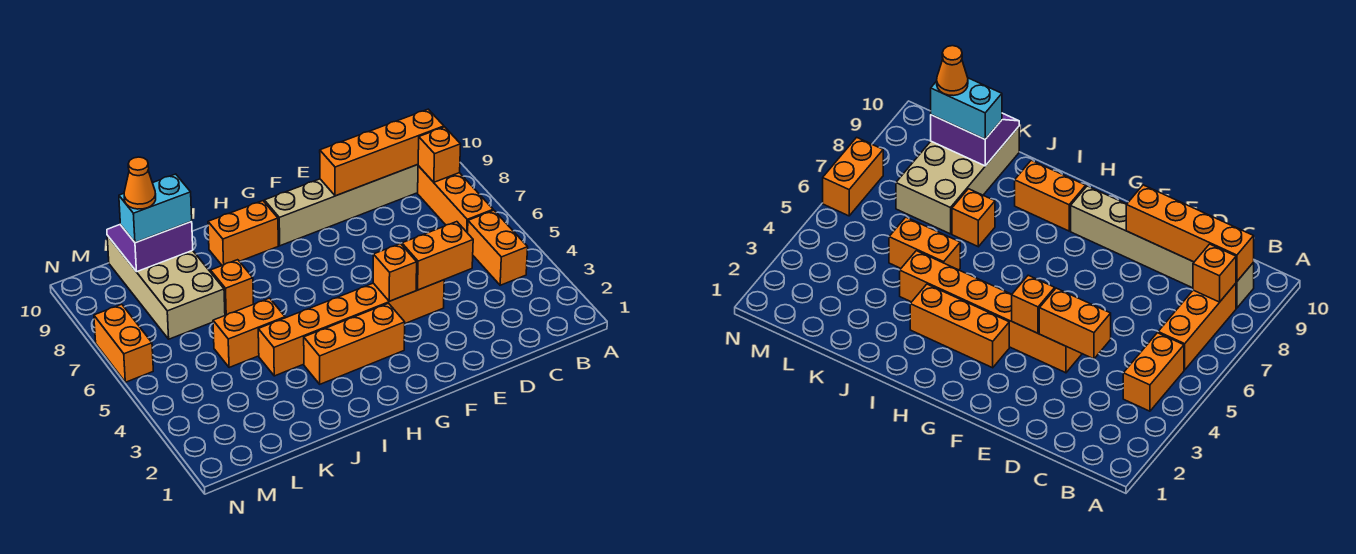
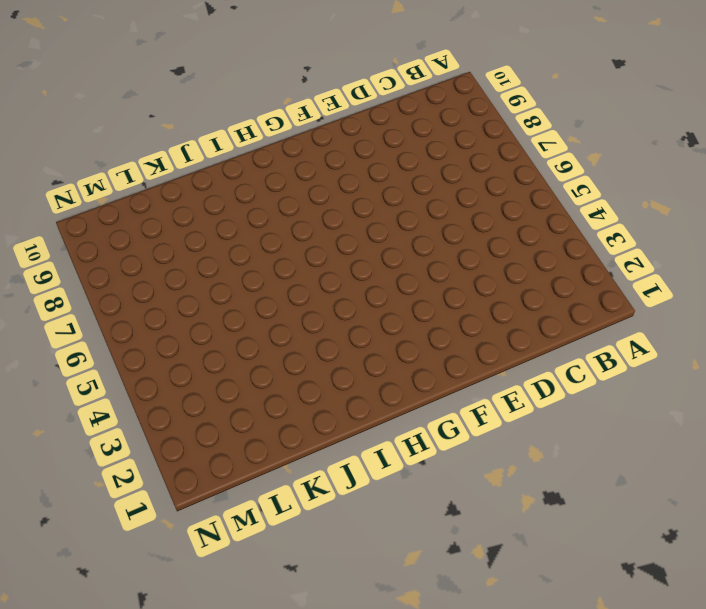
none -> orange brick B4:B5 level 1
none -> orange brick B6:B8 level 1
none -> tan brick B9:G9 level 1

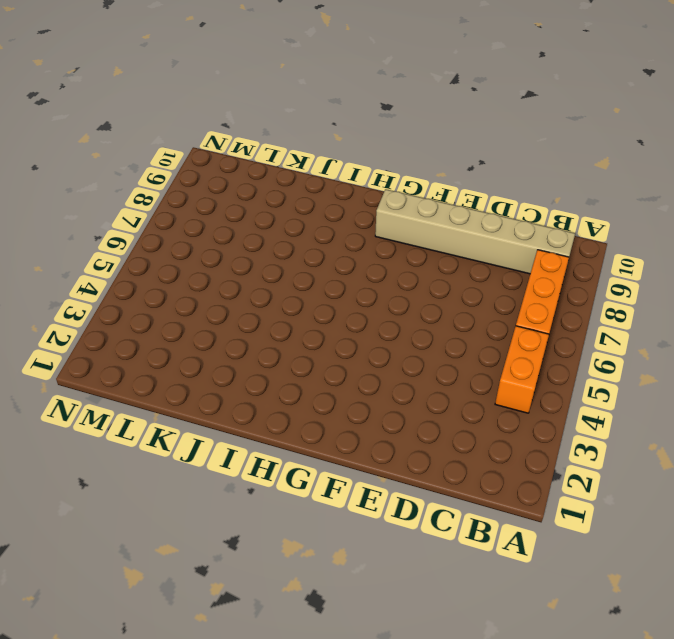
none -> orange brick E4:J4 level 1
none -> orange brick G3:I3 level 1
none -> orange brick H9:I9 level 1

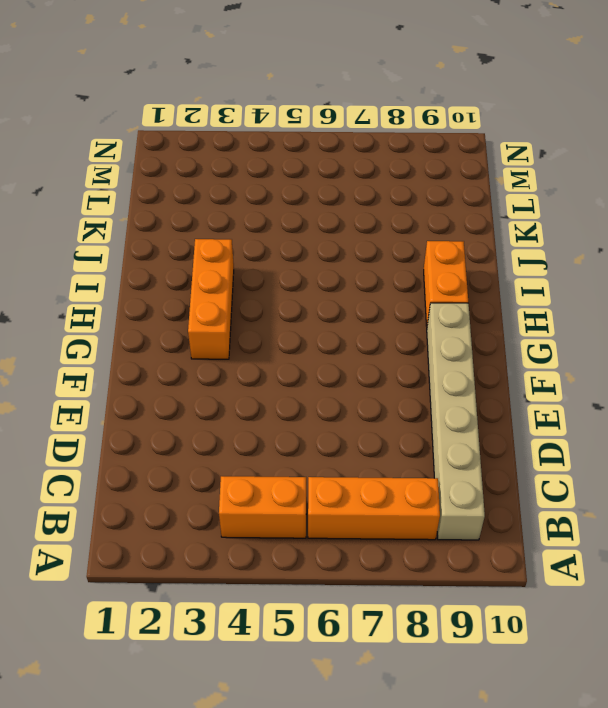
none -> orange brick E4:J4 level 1
none -> orange brick J5:K5 level 1
none -> orange brick J7 level 1

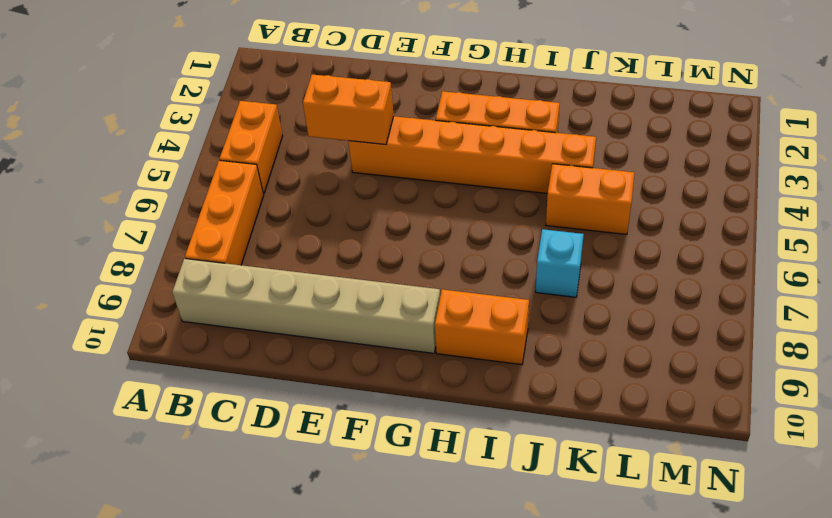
cyan brick J7 level 1 -> orange brick J7 level 1
none -> tan brick K7:L10 level 1
none -> orange brick N6:N7 level 1
none -> orange brick B8 level 2

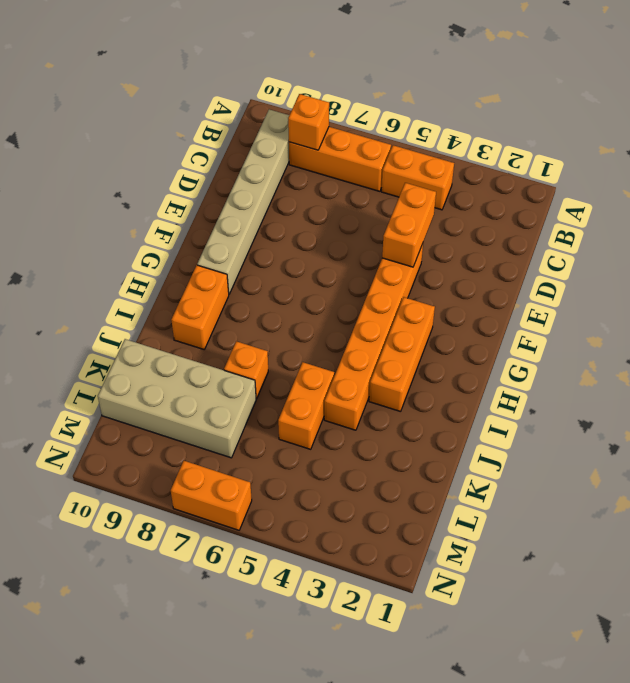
none -> orange brick B9:E9 level 2
none -> orange brick F4 level 2
none -> purple slope K9:L10 level 2 top 9

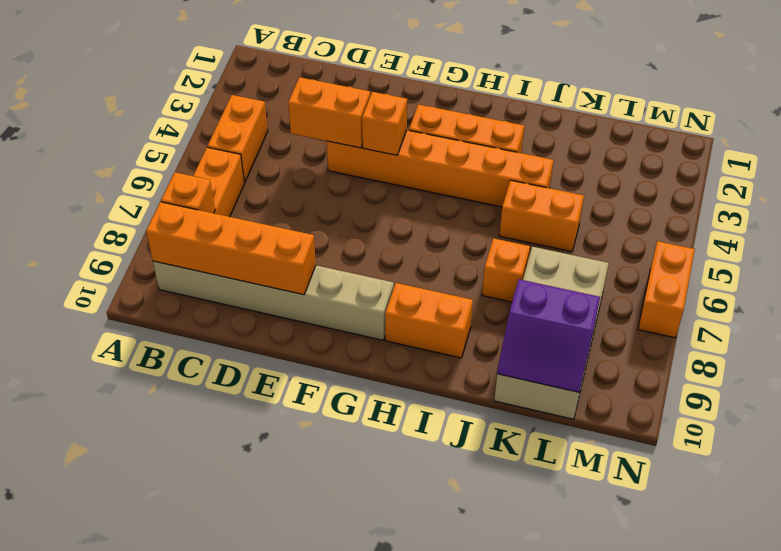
none -> cyan brick K9:L9 level 3
none -> orange cone L9 level 4

